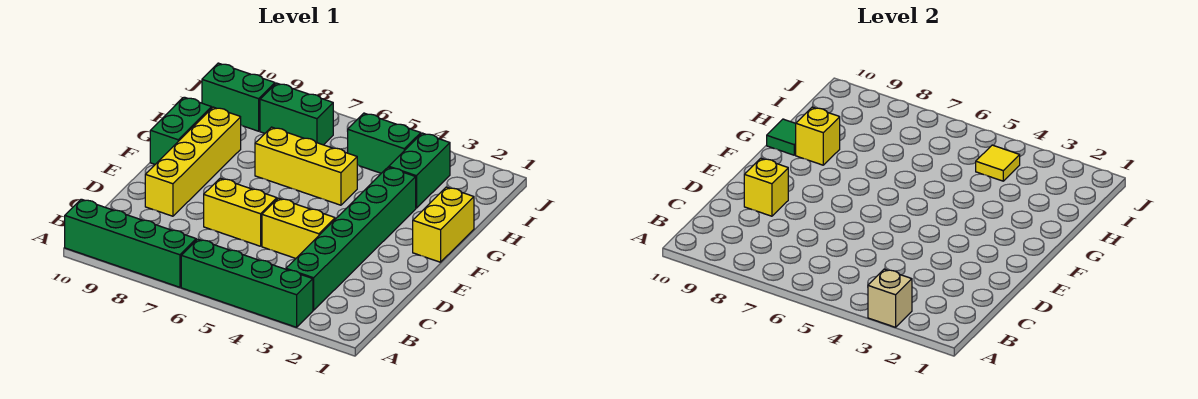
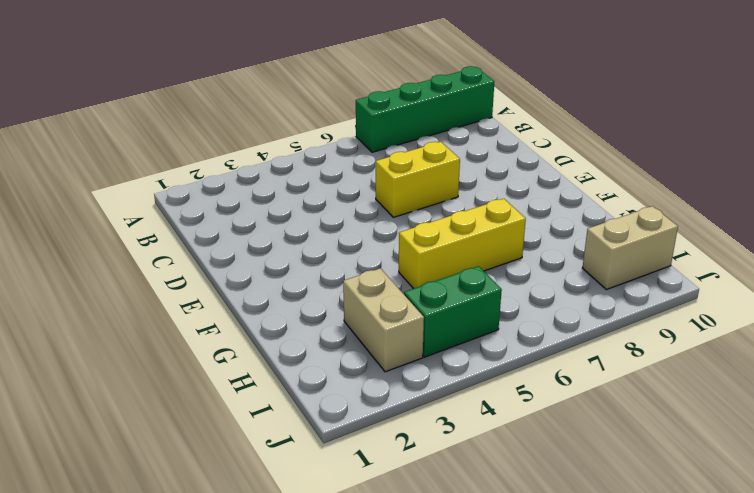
tan brick H3:I3 level 1 -> green brick H3:I3 level 1
tan brick I9:I10 level 1 -> green brick I9:I10 level 1
none -> green brick A3:A6 level 1
none -> green brick B3:G3 level 1
none -> yellow brick D4:D5 level 1

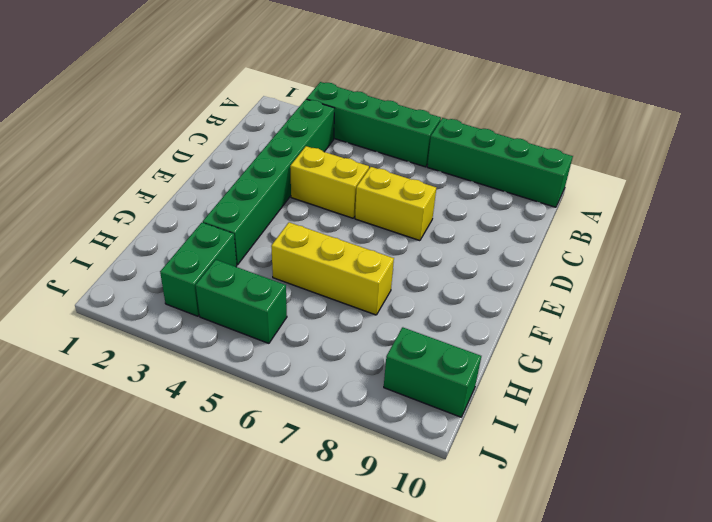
none -> yellow brick D9:G9 level 1
none -> yellow brick F1:G1 level 1
none -> green brick F10:G10 level 1

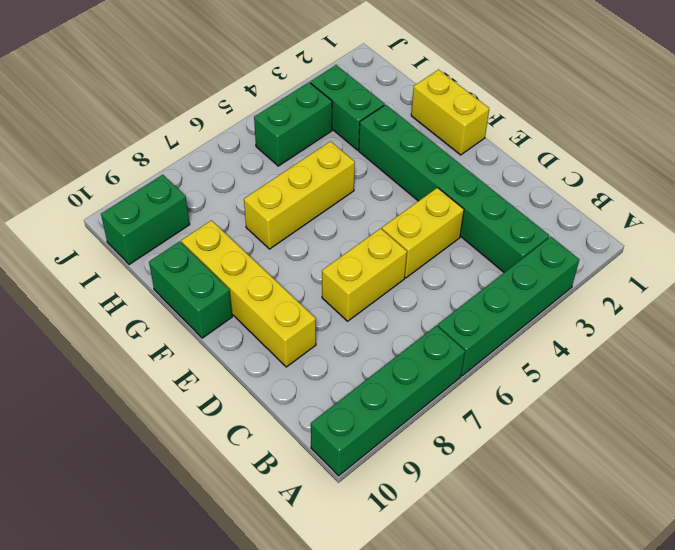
none -> green brick I7:I8 level 1
none -> tan brick A3 level 2
none -> yellow brick D9 level 2

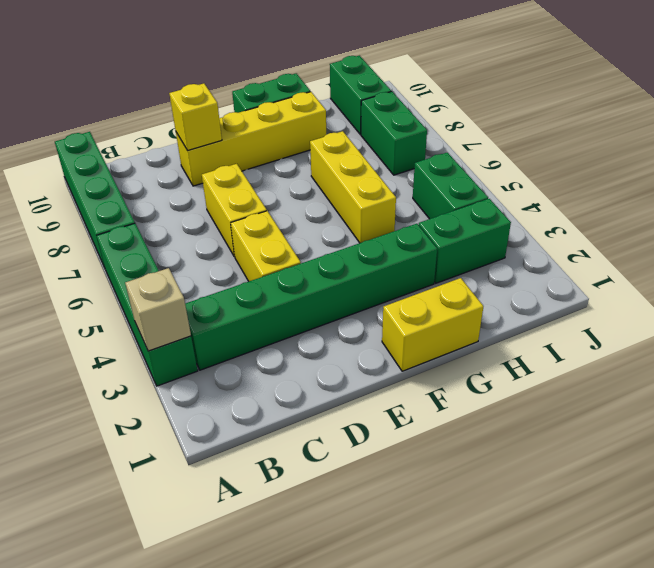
none -> yellow brick G9 level 2
none -> green tile G10 level 2
none -> yellow tile I4 level 2

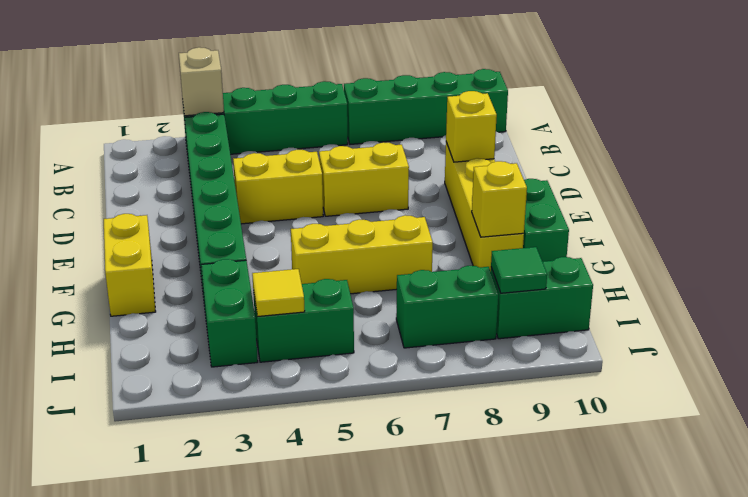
green tile I9 level 2 -> green tile G10 level 2

